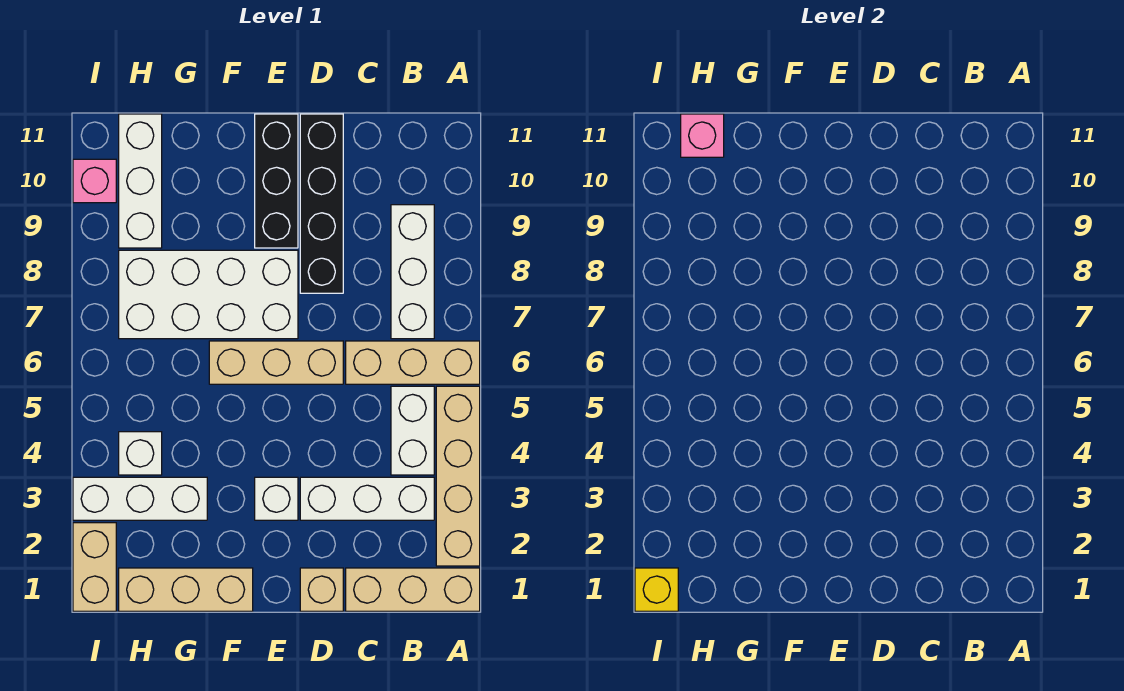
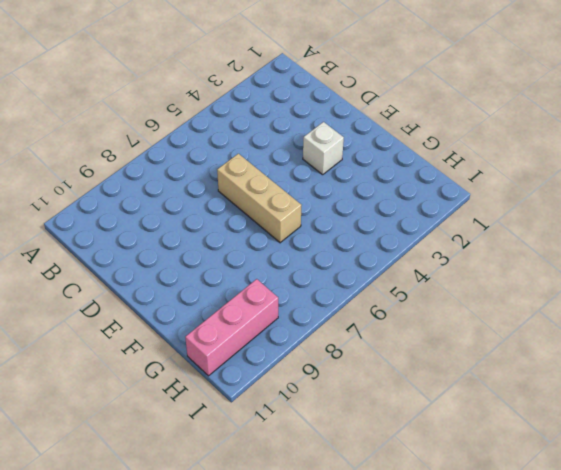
pink brick H9:H11 level 1 -> white brick H9:H11 level 1
none -> tan brick A1:C1 level 1
none -> tan brick A2:A5 level 1
none -> tan brick A6:C6 level 1

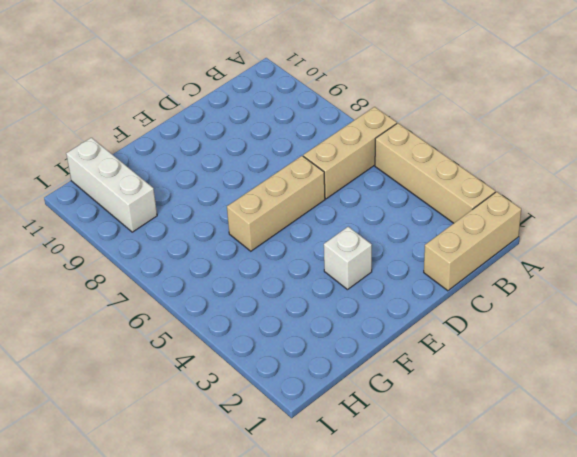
none -> white brick B3:D3 level 1
none -> white brick B4:B5 level 1
none -> white brick B7:B9 level 1

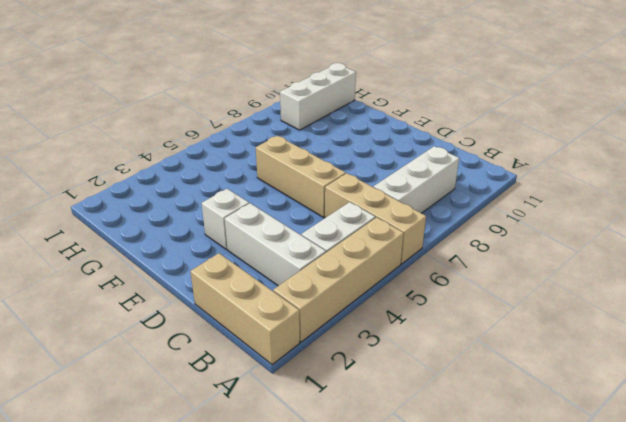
none -> tan brick D1 level 1
none -> black brick D8:D11 level 1
none -> white brick E7:H8 level 1

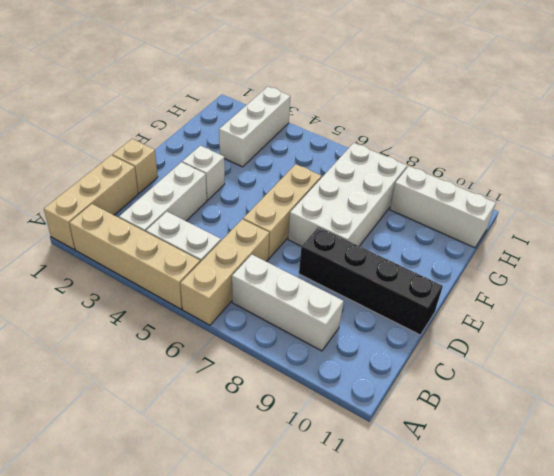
none -> black brick E9:E11 level 1
none -> tan brick F1:H1 level 1
none -> white brick H4 level 1

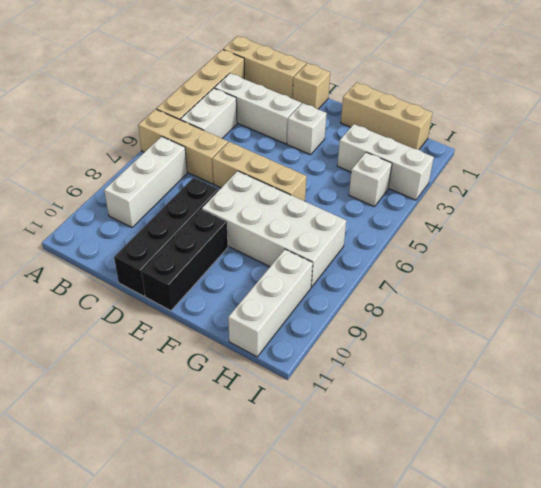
none -> tan brick I1:I2 level 1
none -> pink brick I10 level 1
none -> pink brick H11 level 2

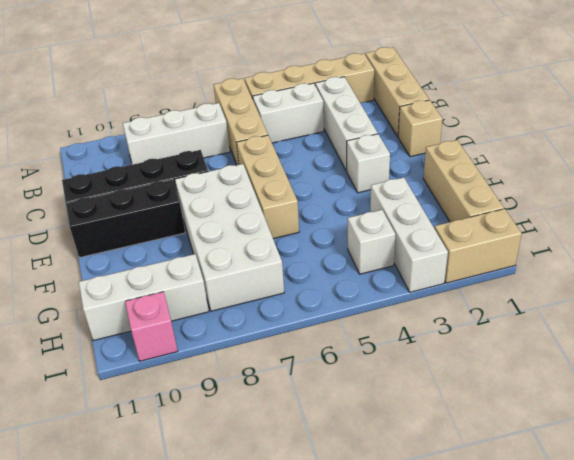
none -> pink brick H11 level 2
none -> yellow brick I1 level 2

